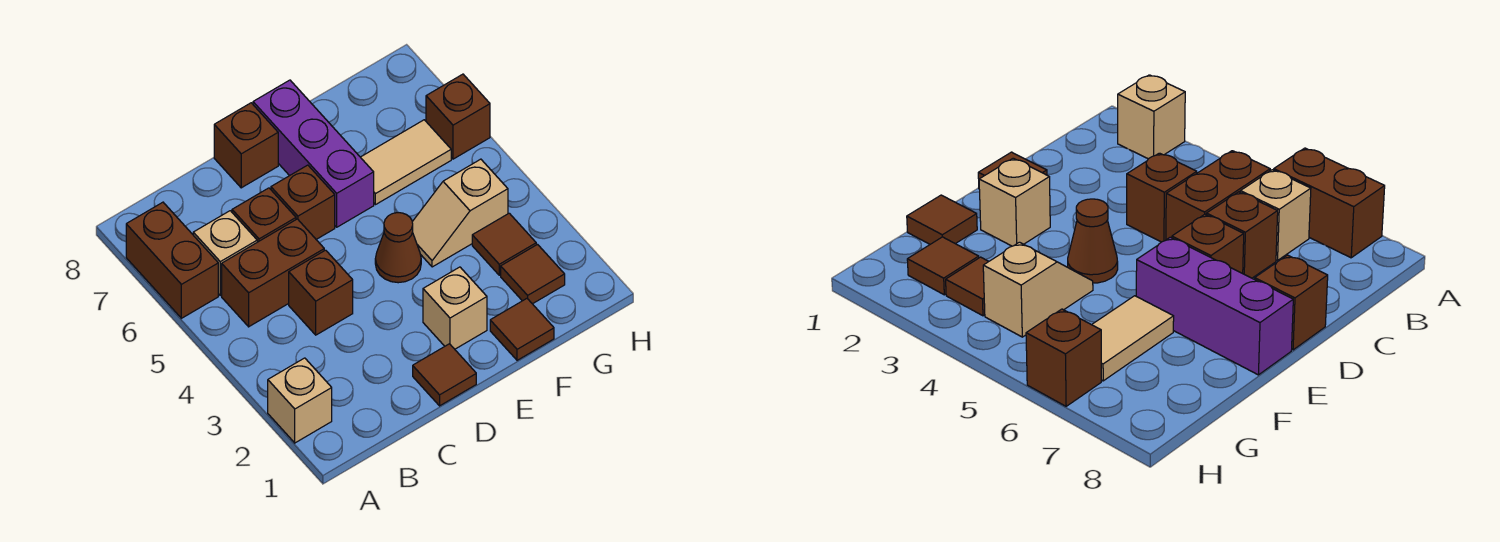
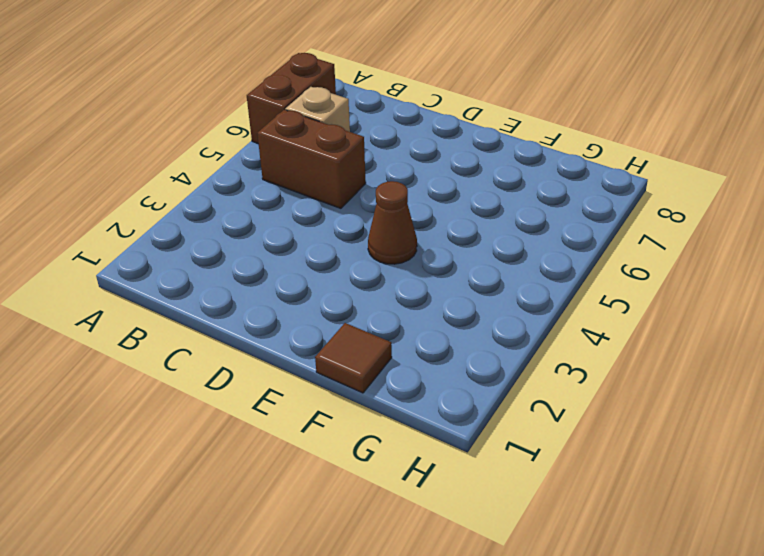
none -> tan brick A2 level 1
none -> brown brick C4 level 1
none -> brown brick C6 level 1

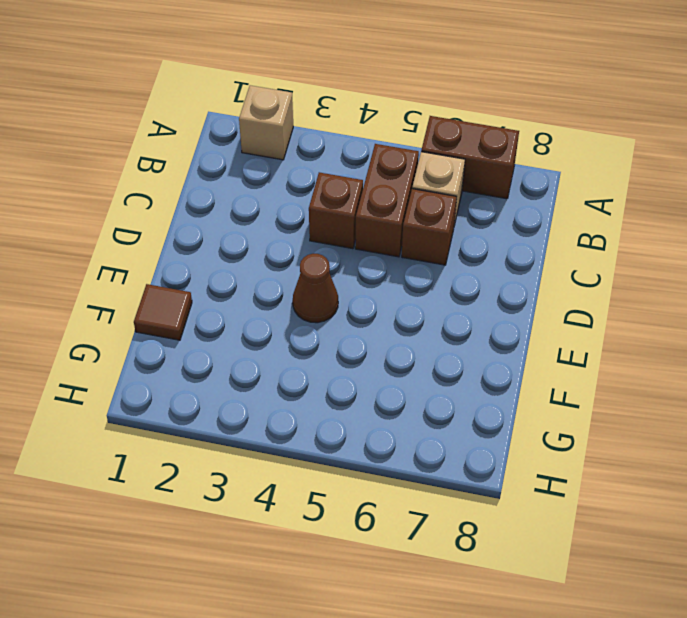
none -> brown tile D1 level 1
none -> brown brick D6 level 1
none -> brown brick D8 level 1

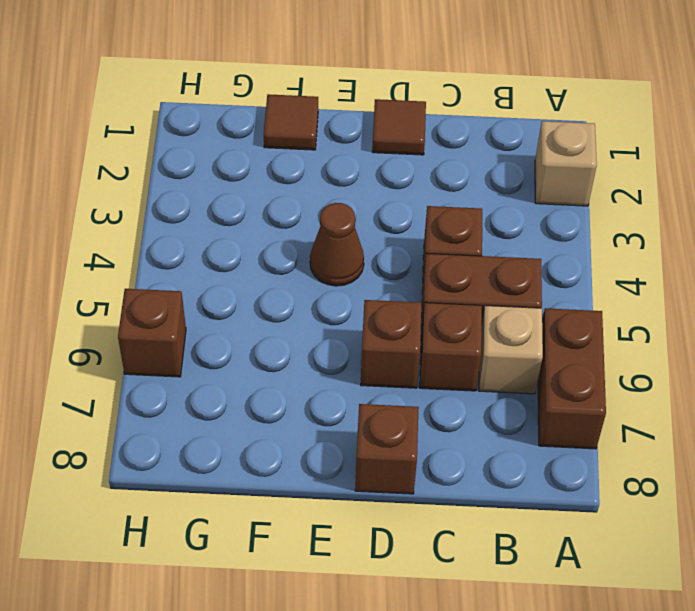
none -> tan brick E2 level 1
none -> purple brick E6:E8 level 1
none -> tan slope F4:G4 level 1 top G

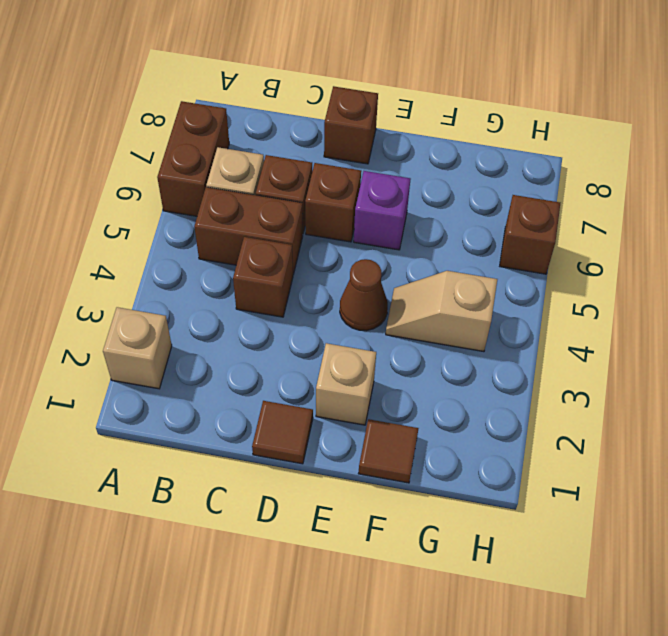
purple brick E6 level 1 -> purple brick E6:E8 level 1
none -> tan tile F6:G6 level 1
none -> brown tile G2 level 1
none -> brown tile G3 level 1

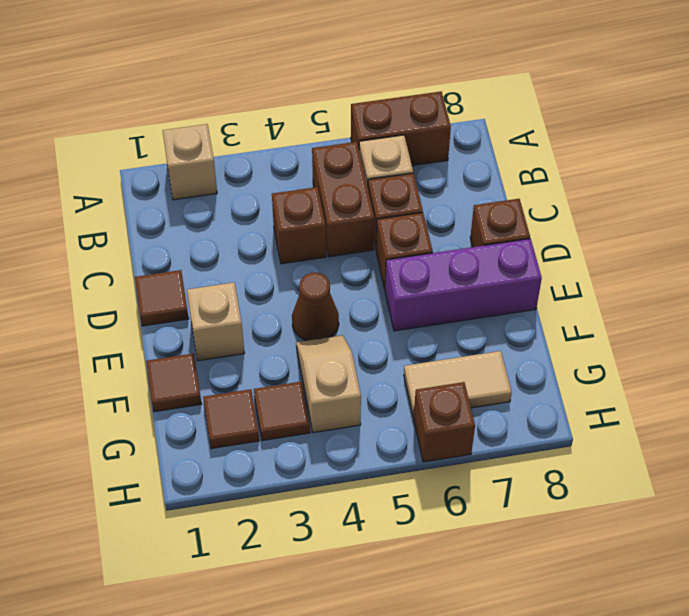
tan tile G6:G7 level 1 -> tan tile F6:G6 level 1

